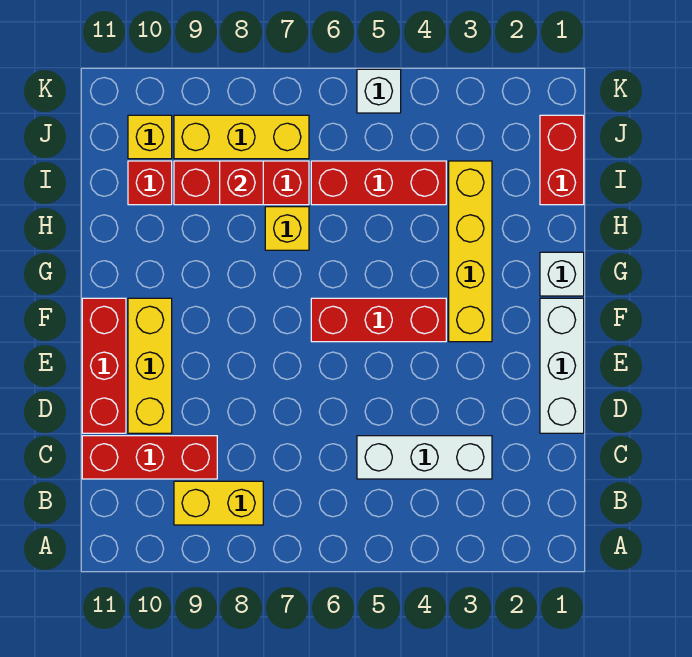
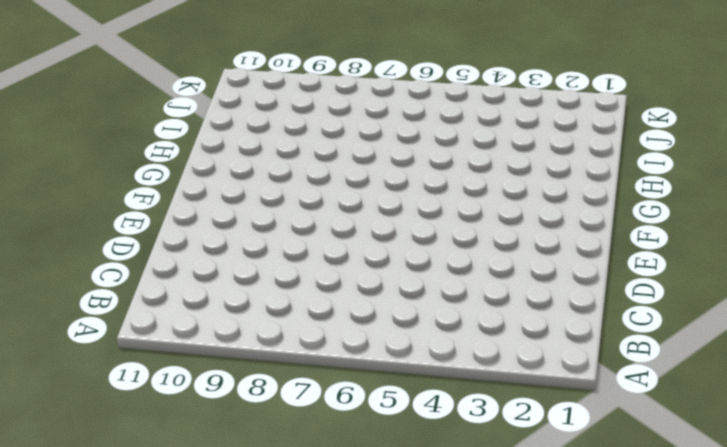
none -> yellow brick B8:B9 level 1
none -> white brick C3:C5 level 1
none -> red brick C9:C11 level 1

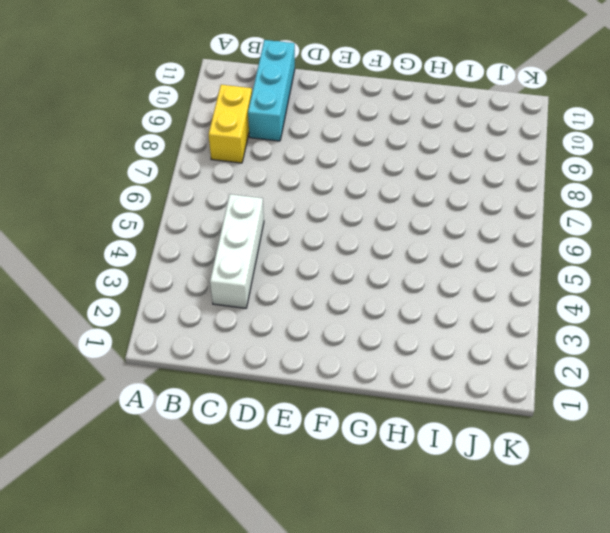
cyan brick C9:C11 level 1 -> red brick C9:C11 level 1
none -> white brick D1:F1 level 1
none -> yellow brick D10:F10 level 1
none -> red brick D11:F11 level 1

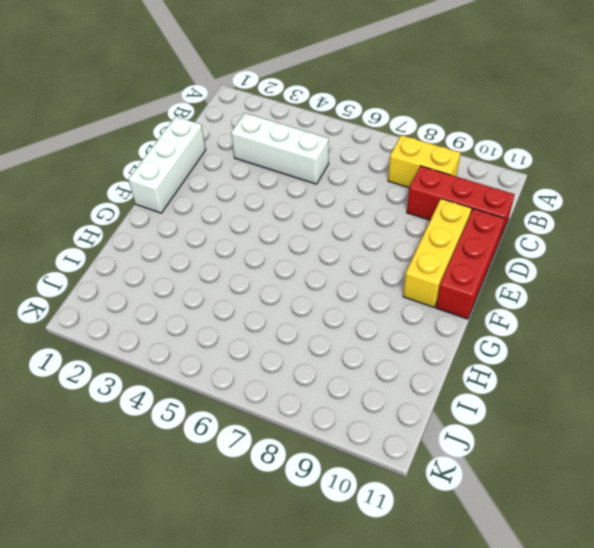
none -> yellow brick F3:I3 level 1
none -> red brick F4:F6 level 1
none -> white brick G1 level 1

